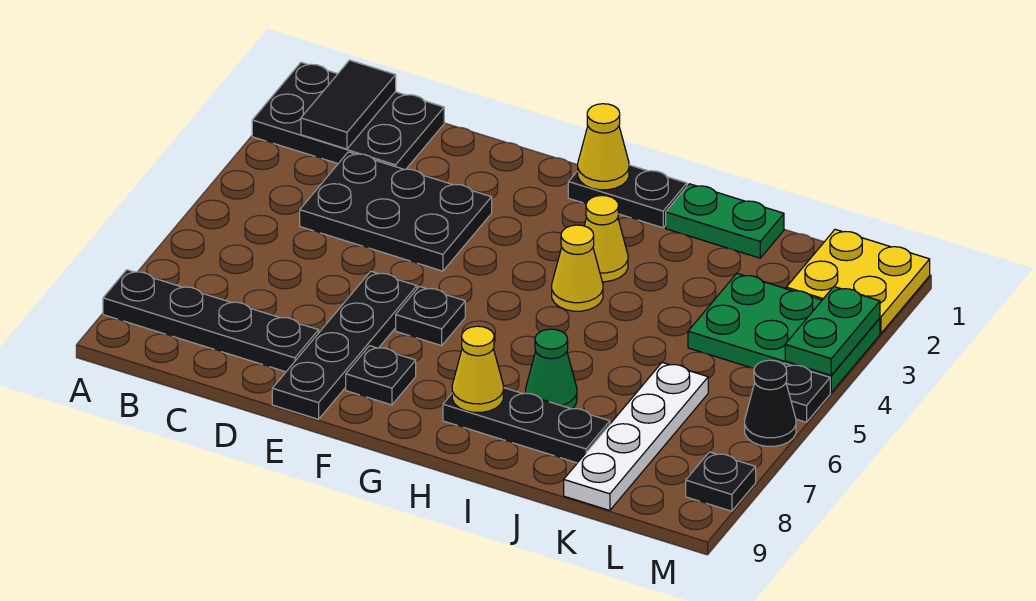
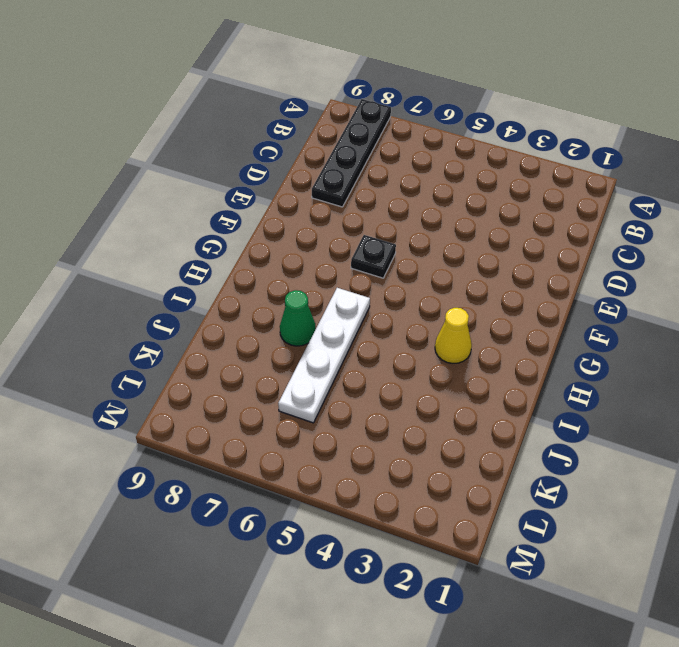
white plate H6:K6 level 1 -> white plate K6:K9 level 1
none -> black plate A1:C2 level 1
none -> black plate C3:E4 level 1
none -> black plate E6:E9 level 1

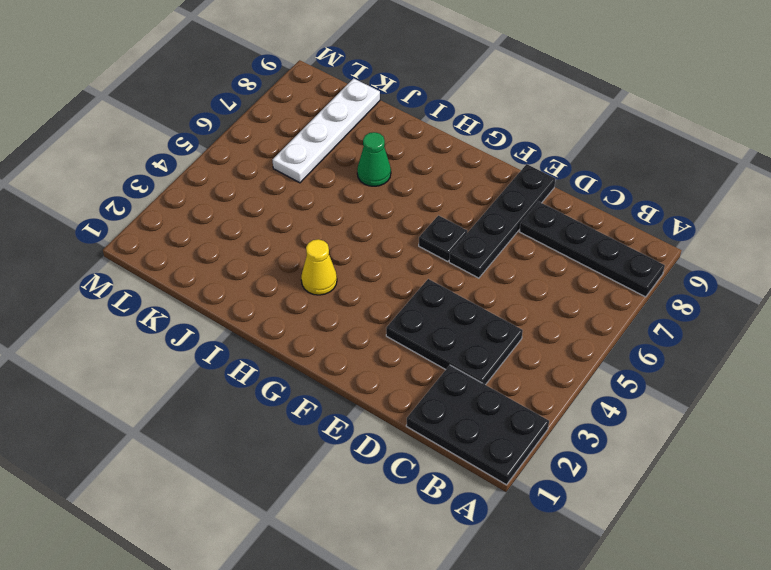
none -> black plate F8 level 1
none -> black plate G1:H1 level 1
none -> yellow cone H4 level 1

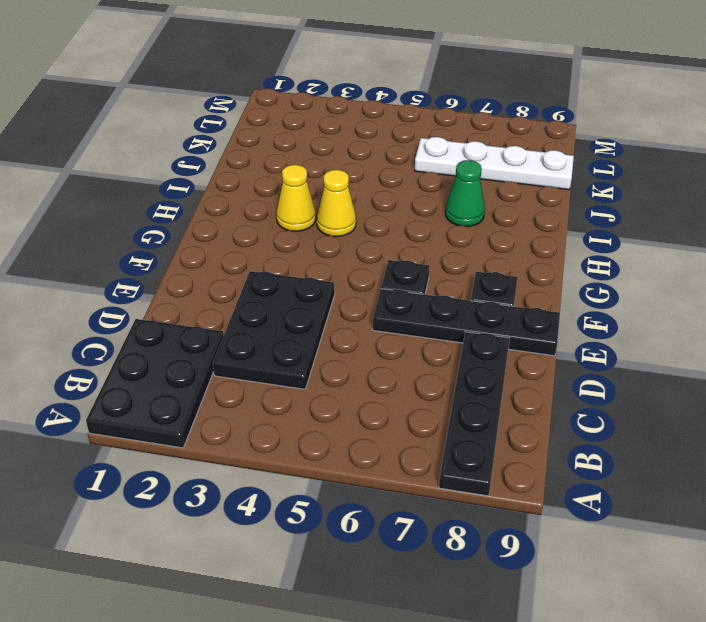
none -> black plate G1:H1 level 1
none -> black plate H8:J8 level 1
none -> green plate I1:J1 level 1

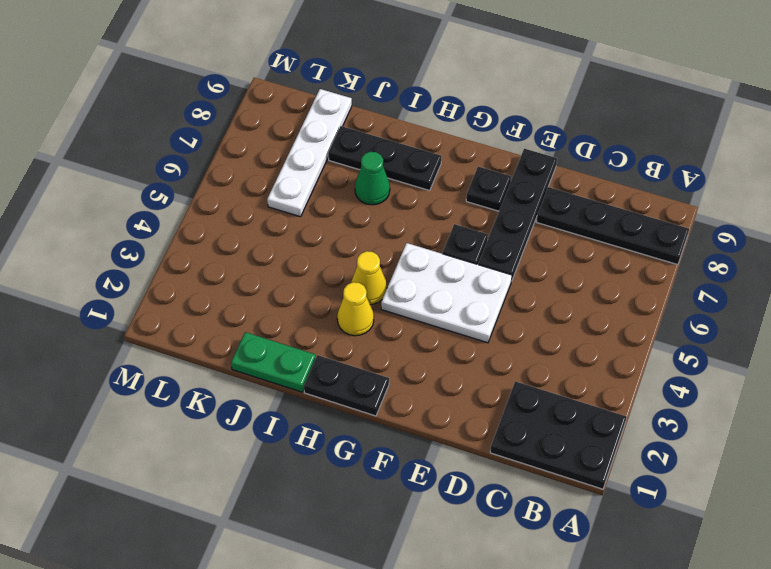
white plate E4:G5 level 1 -> black plate C3:E4 level 1
none -> green plate K3:M4 level 1
none -> yellow plate L1:M2 level 1
none -> black plate M5 level 1

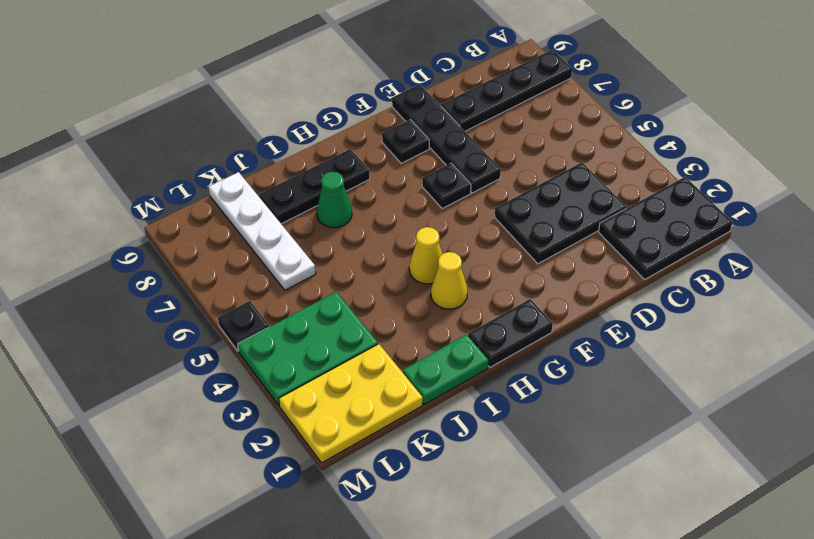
yellow plate K1:M2 level 1 -> yellow plate L1:M2 level 1
none -> black cone M6 level 1
none -> black plate M8 level 1
none -> black tile B1:B2 level 2

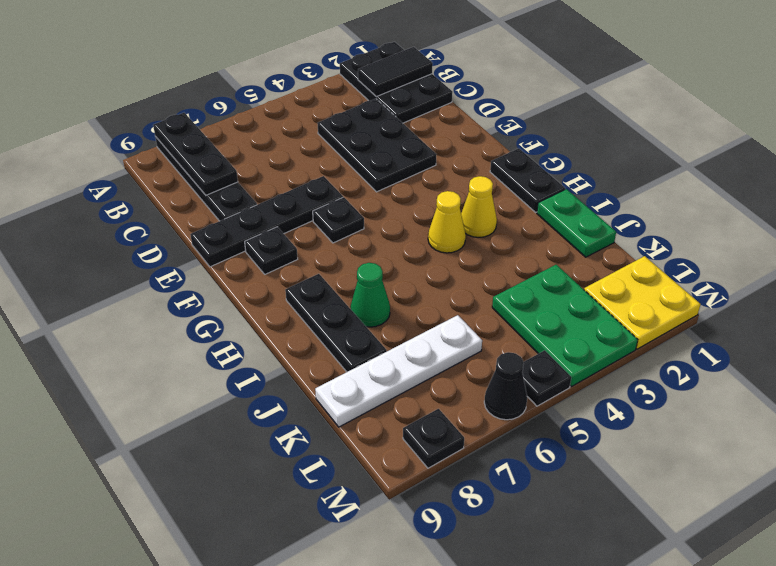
black plate A8:C8 level 2 -> none
none -> yellow cone G1 level 2
none -> yellow cone H8 level 2
none -> green plate M3:M4 level 2

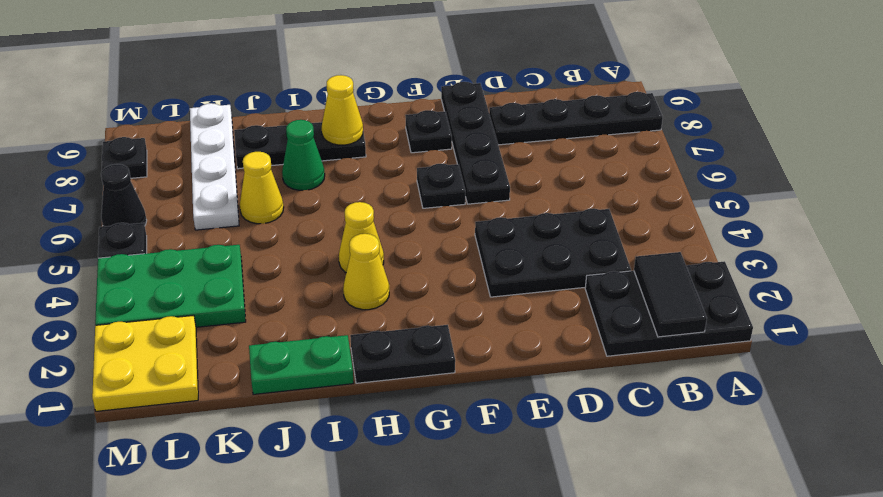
yellow cone J6 level 1 -> yellow cone G1 level 2
none -> green plate M3:M4 level 2

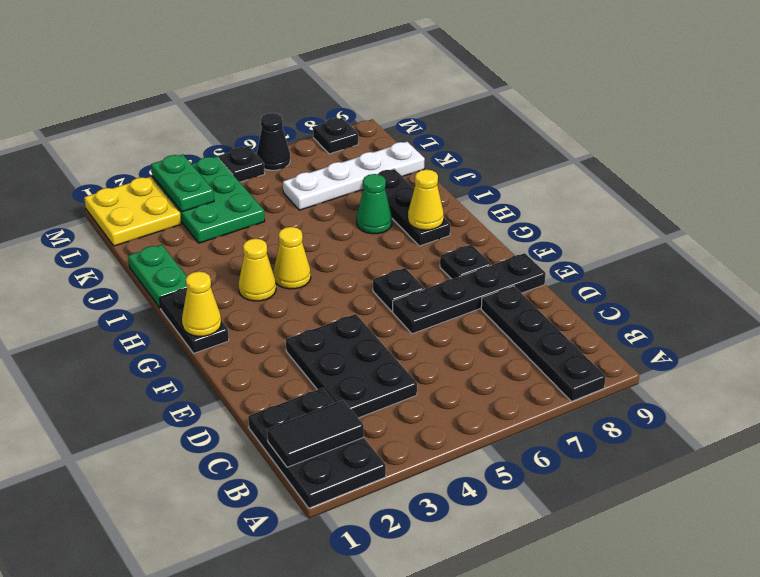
green plate L3:M3 level 2 -> green plate M3:M4 level 2

